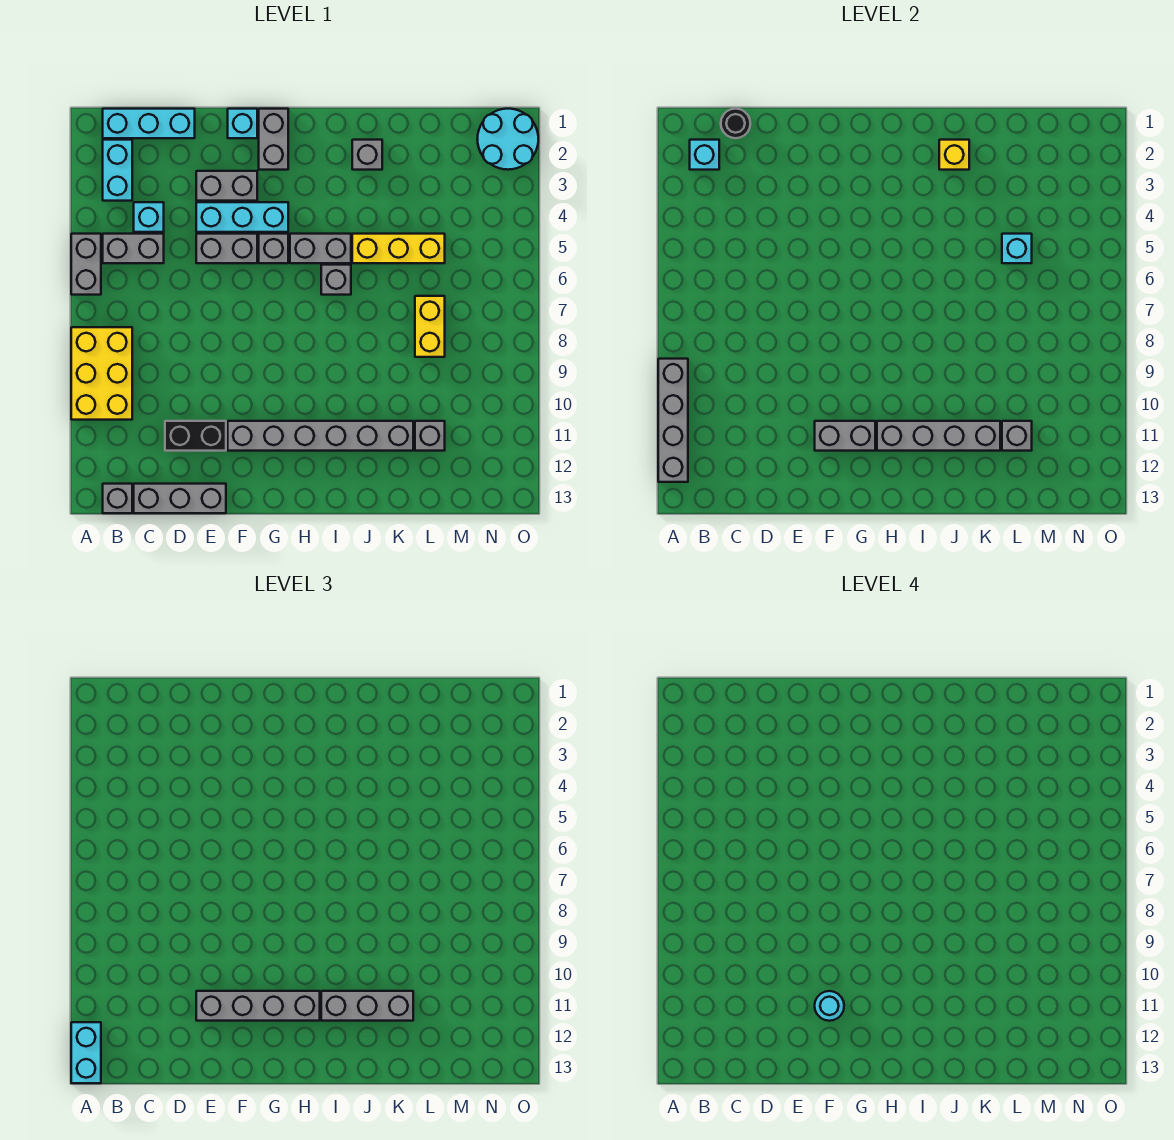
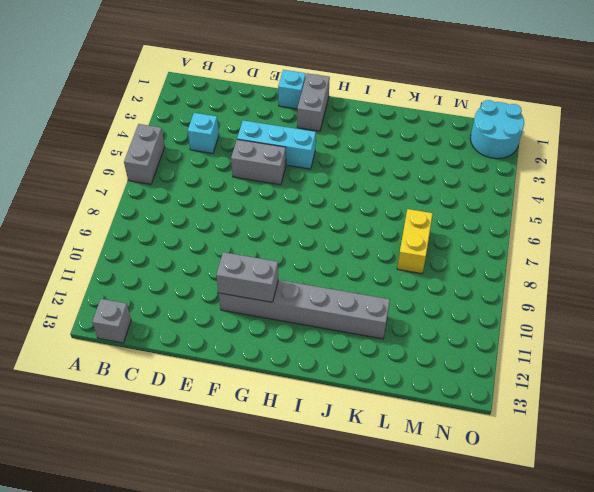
none -> yellow brick A8:B10 level 1
none -> cyan brick B1:D1 level 1
none -> cyan brick B2:B3 level 1
none -> grey brick B5:C5 level 1

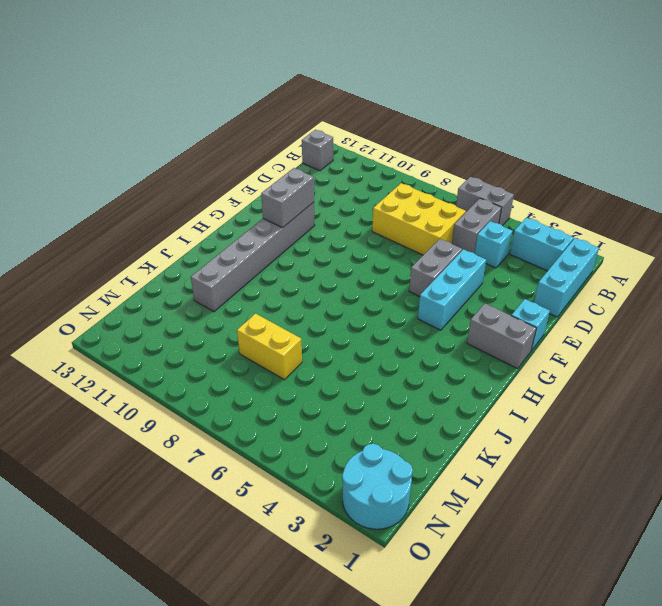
yellow brick C6:D8 level 1 -> yellow brick A8:B10 level 1
none -> grey brick C13:E13 level 1
none -> black brick D11:E11 level 1
none -> grey brick E3:F3 level 1
none -> grey brick G5 level 1

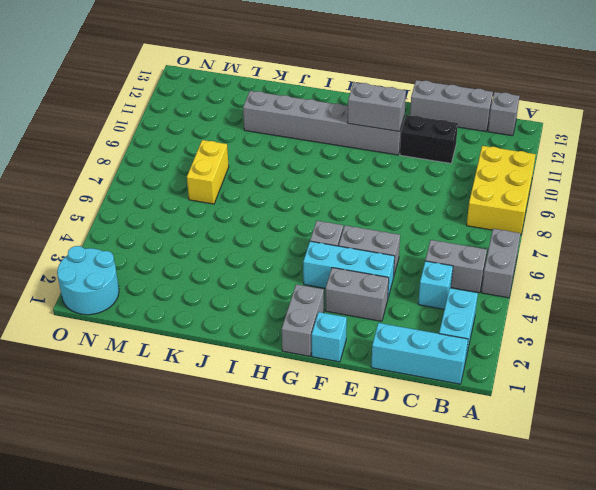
none -> grey brick H5:I5 level 1
none -> grey brick I6 level 1
none -> grey brick J2 level 1
none -> yellow brick J5:L5 level 1

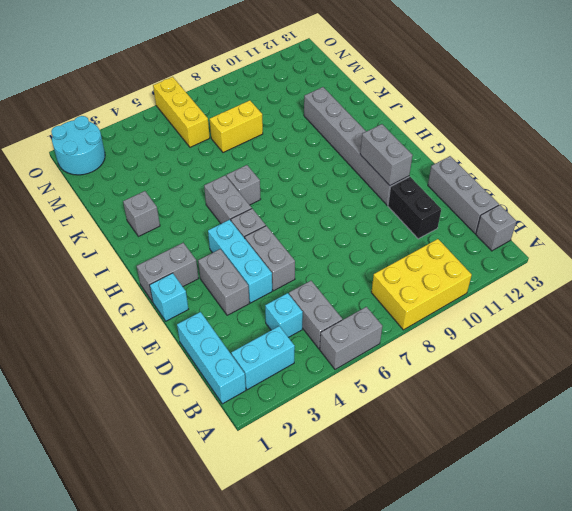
yellow brick M6:O6 level 1 -> yellow brick J5:L5 level 1
none -> grey brick L11 level 1
none -> grey brick A9:A12 level 2
none -> cyan brick B2 level 2
none -> black round brick C1 level 2

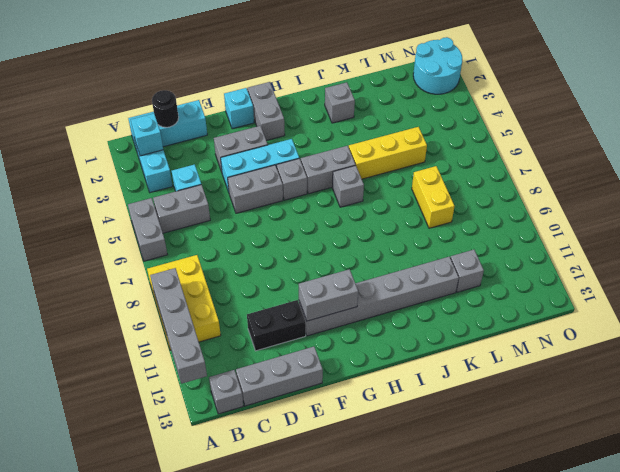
none -> grey brick H11:K11 level 2
none -> yellow brick J2 level 2
none -> cyan brick L5 level 2
none -> grey brick L11 level 2

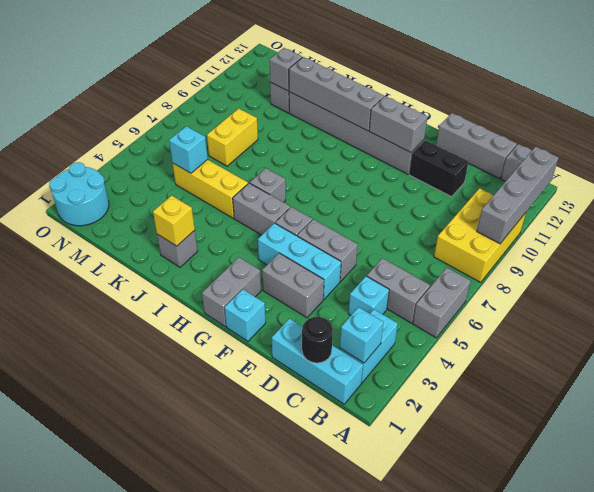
none -> cyan brick A12:A13 level 3
none -> grey brick E11:H11 level 3
none -> grey brick I11:K11 level 3
none -> cyan round brick F11 level 4

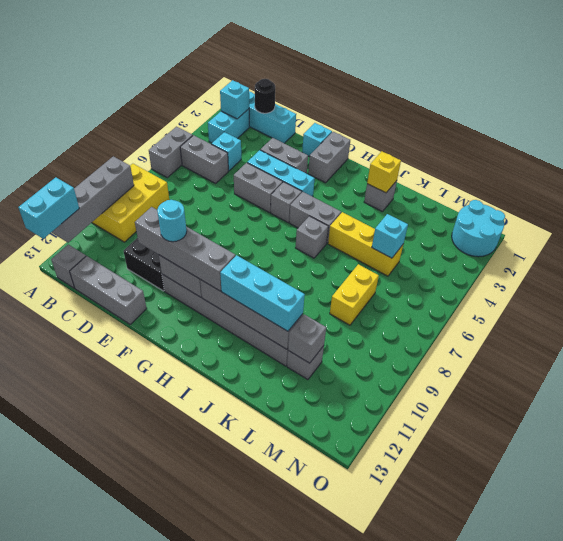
cyan brick I11:K11 level 3 -> grey brick I11:K11 level 3

